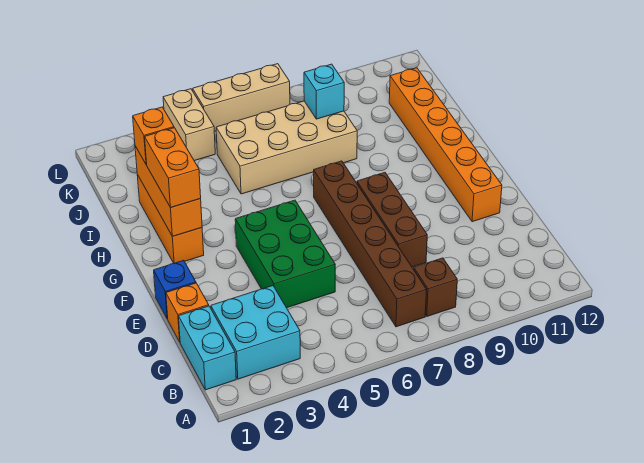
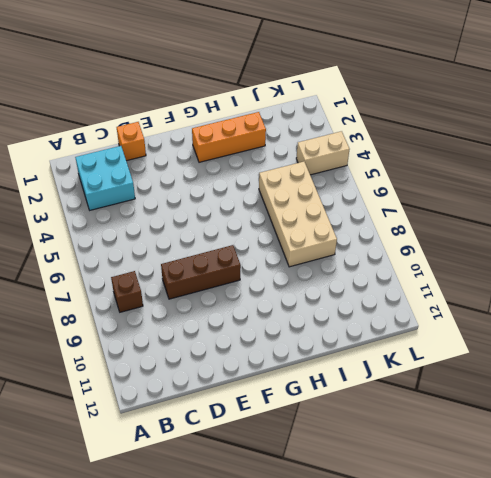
none -> cyan brick B1:C1 level 1
none -> brown brick B7:G7 level 1
none -> green brick D4:F5 level 1

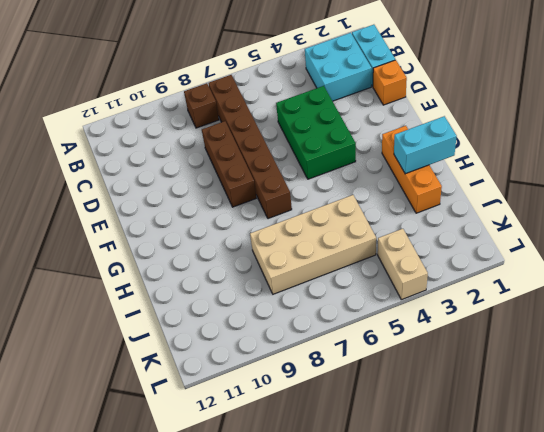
cyan brick H1:H2 level 2 -> orange brick G2:I2 level 2
none -> blue brick E1 level 1
none -> orange brick E11:J11 level 1
none -> tan brick L5:L7 level 1

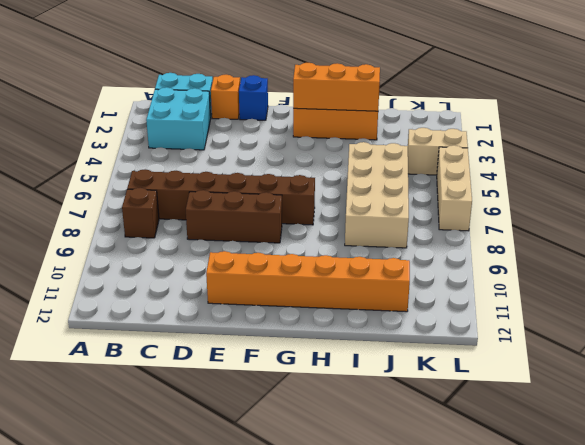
none -> green brick D4:F5 level 1
none -> cyan brick J8 level 2
none -> orange brick G2:H2 level 3

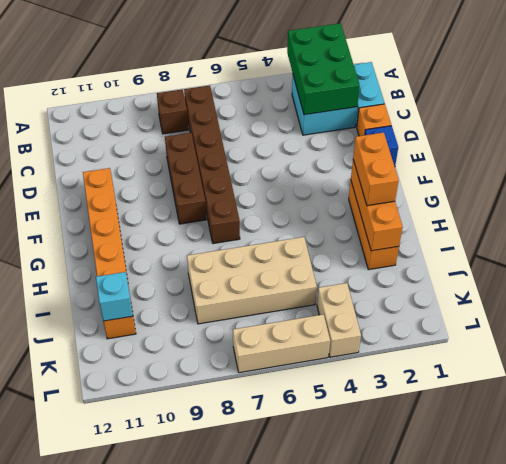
green brick A2:C3 level 2 -> green brick D4:F5 level 1
cyan brick J11 level 2 -> cyan brick J8 level 2
none -> orange brick I2 level 3

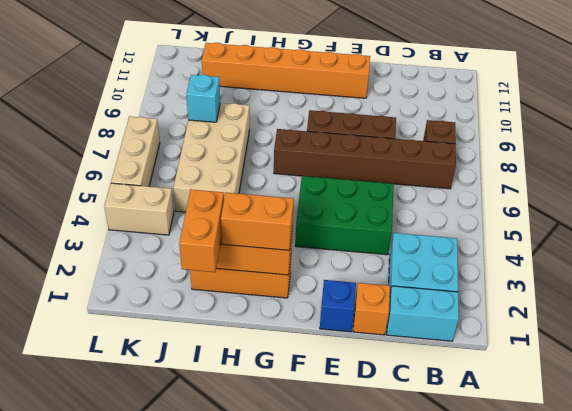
orange brick I1:I2 level 3 -> orange brick I2 level 3

